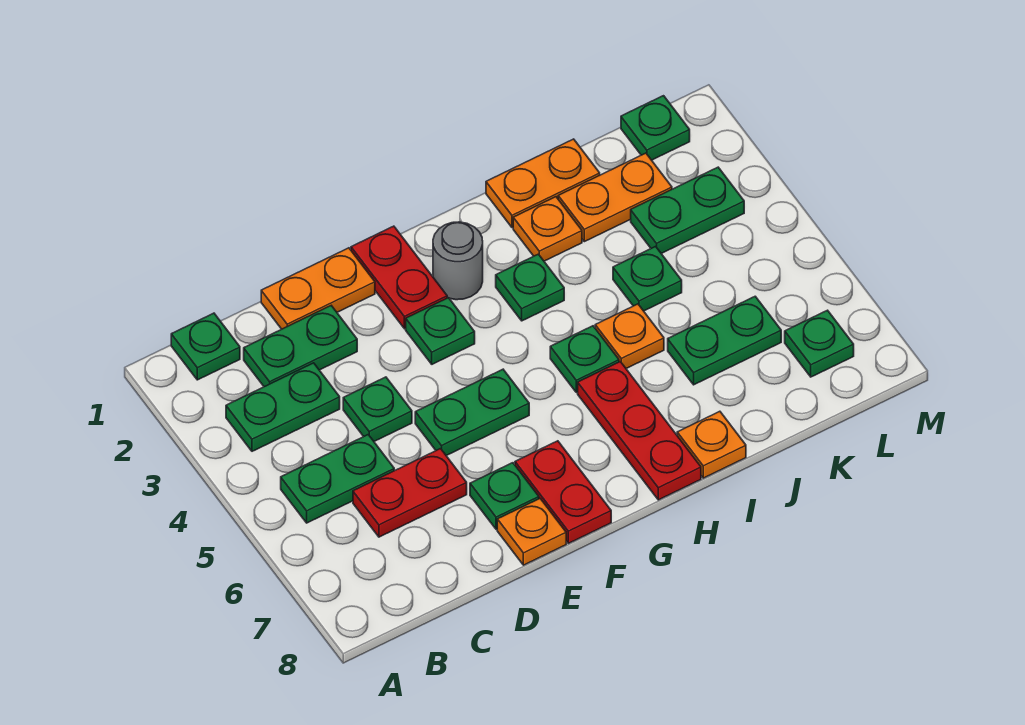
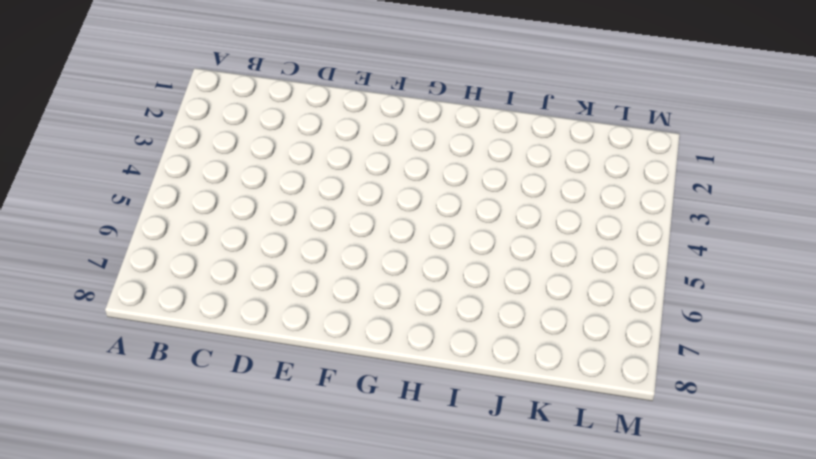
none -> green plate B1 level 1
none -> green plate B3:C3 level 1
none -> green plate B5:C5 level 1

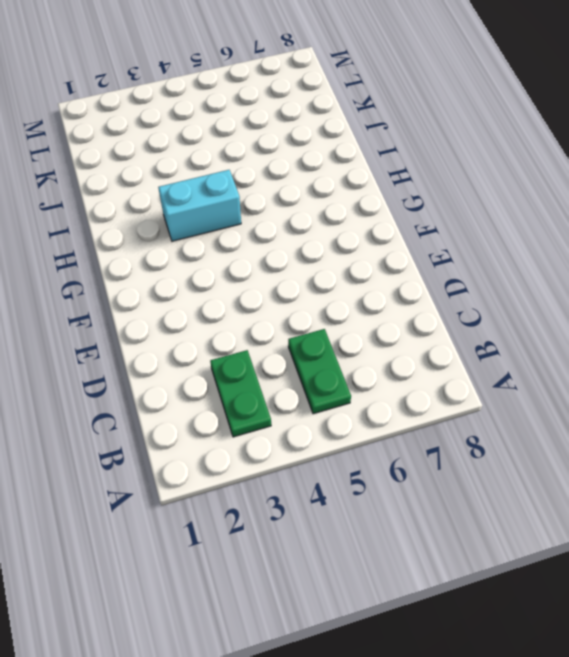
cyan brick H3:H4 level 1 -> green plate H3 level 1
none -> green plate B1 level 1
none -> green plate C2:D2 level 1
none -> red plate C6:D6 level 1

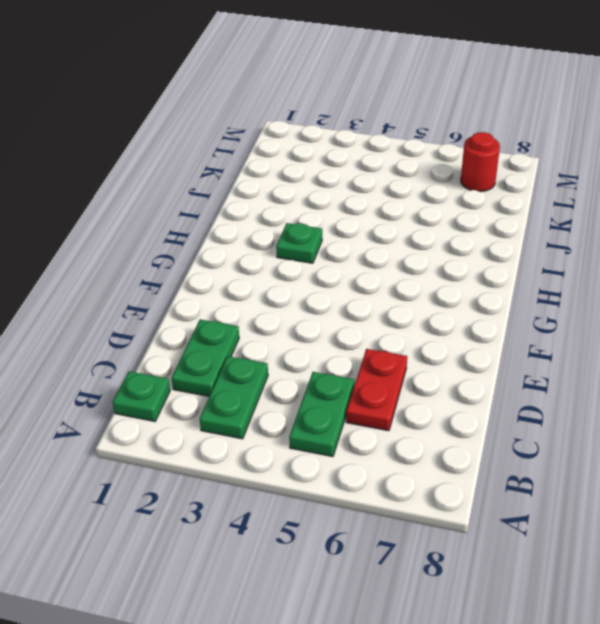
red round brick L7 level 1 -> green plate L7 level 1
none -> orange plate D1:E1 level 1
none -> green plate D4 level 1
none -> green plate E5:F5 level 1

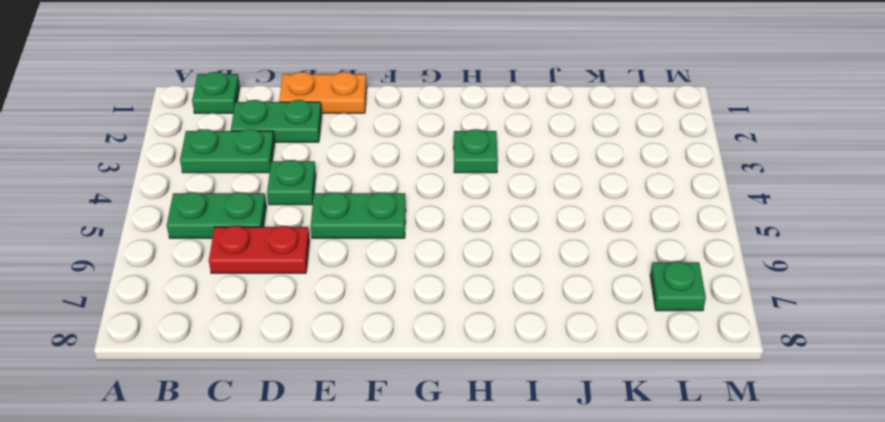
none -> green plate E7 level 1
none -> orange plate E8 level 1
none -> red plate F1:F2 level 1

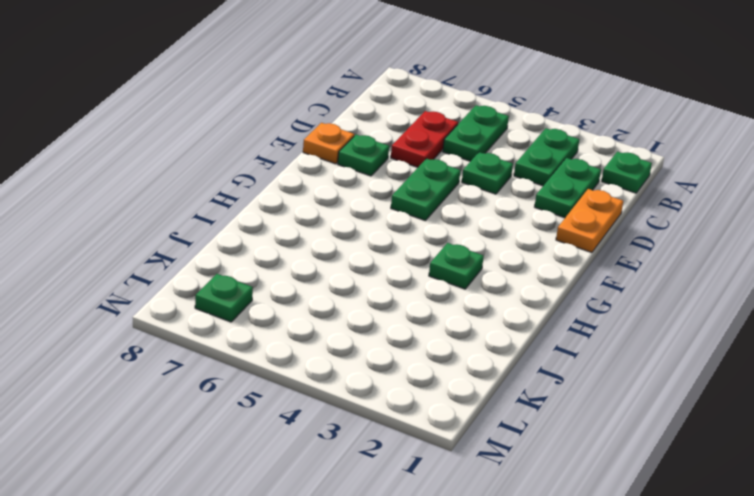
none -> red plate F1:F2 level 1
none -> green plate F3 level 1
none -> red plate F7:F8 level 1

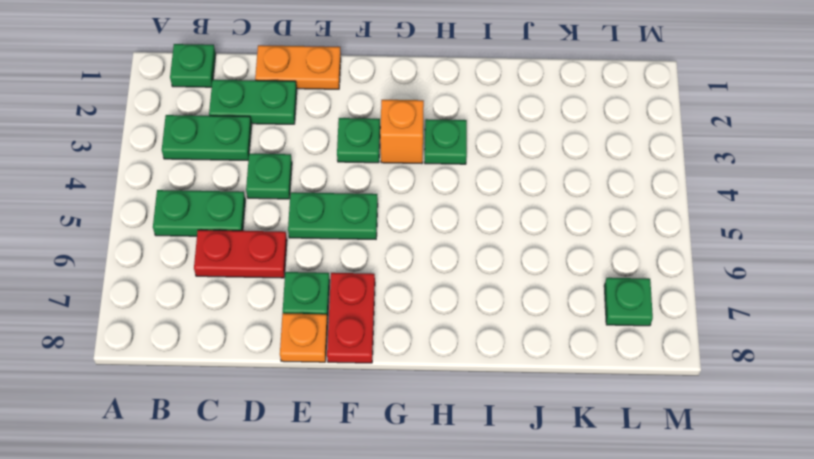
orange brick G3 level 1 -> none
none -> red plate F1:F2 level 1
none -> grey round brick G2 level 1
none -> green plate H5 level 1

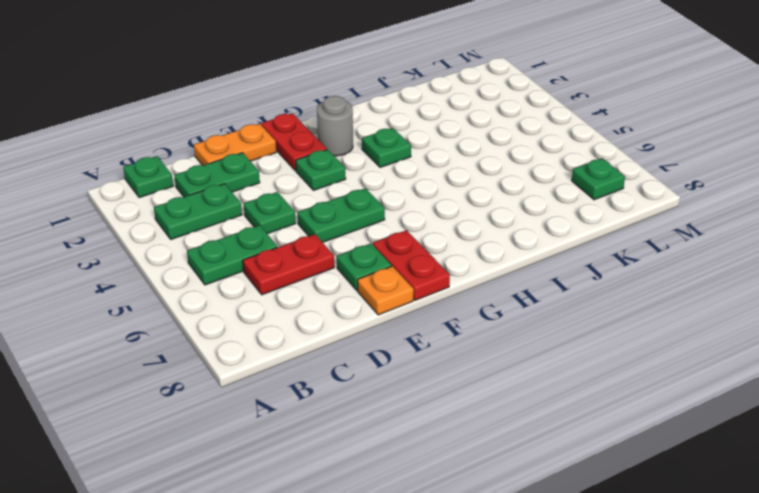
none -> green plate H5 level 1
none -> red plate H6:H8 level 1
none -> orange plate I1:J1 level 1

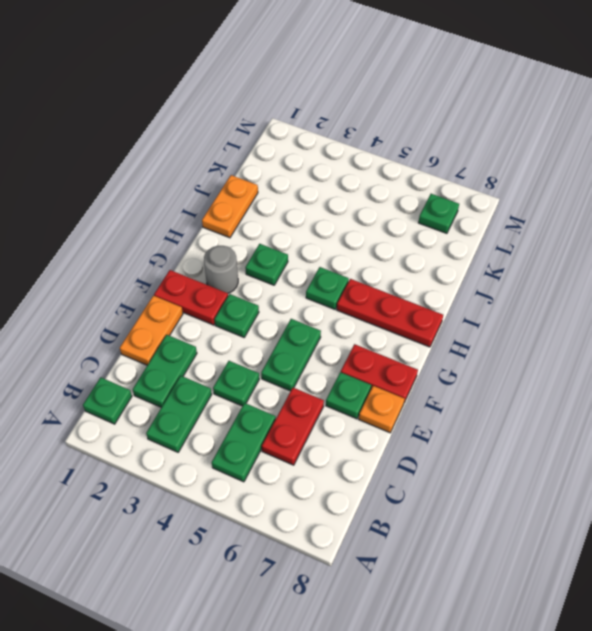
none -> orange plate I2 level 1
none -> orange plate I5 level 1
none -> orange plate I8 level 1

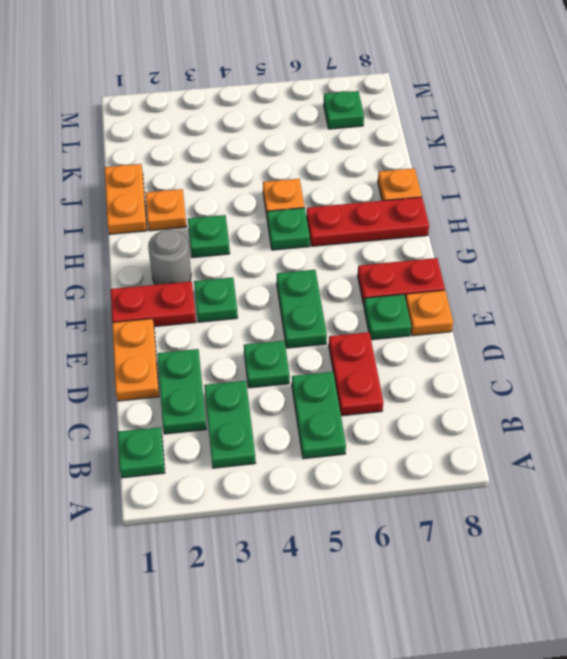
none -> orange plate J2:K2 level 1
none -> green plate J4 level 1
none -> green plate J6:K6 level 1

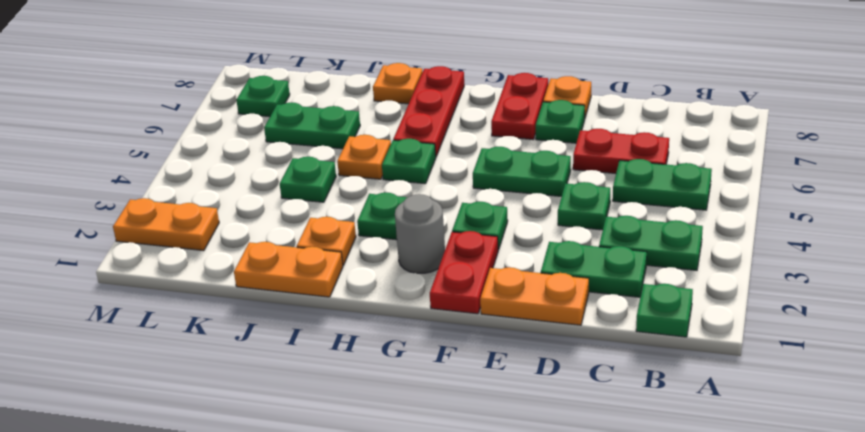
orange plate L2:M2 level 1 -> orange plate J2:K2 level 1
none -> green plate K3:L3 level 1
none -> green plate L1 level 1

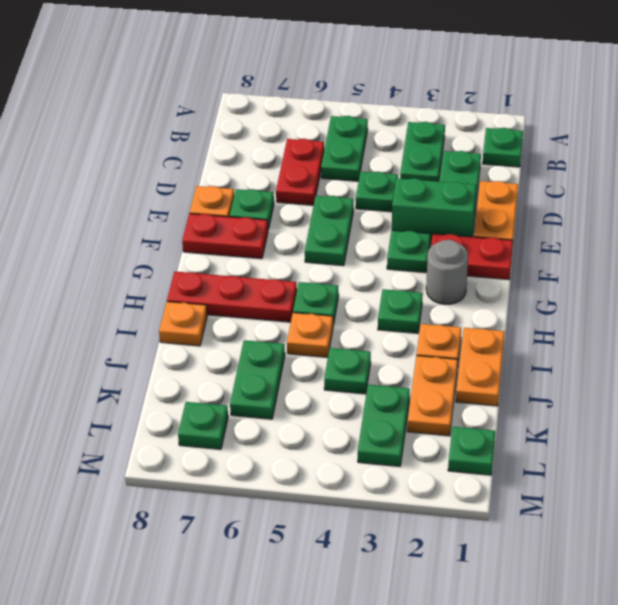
green brick E2:E3 level 1 -> none

